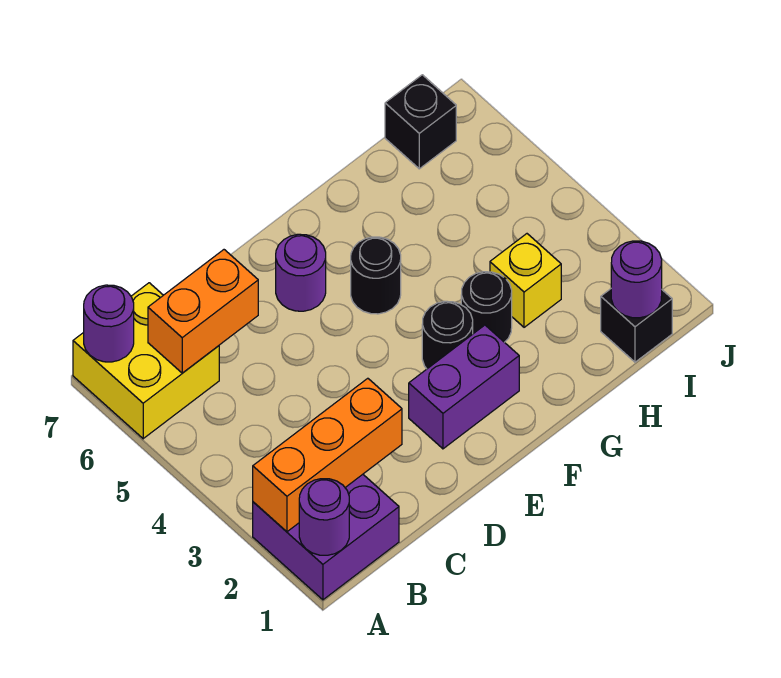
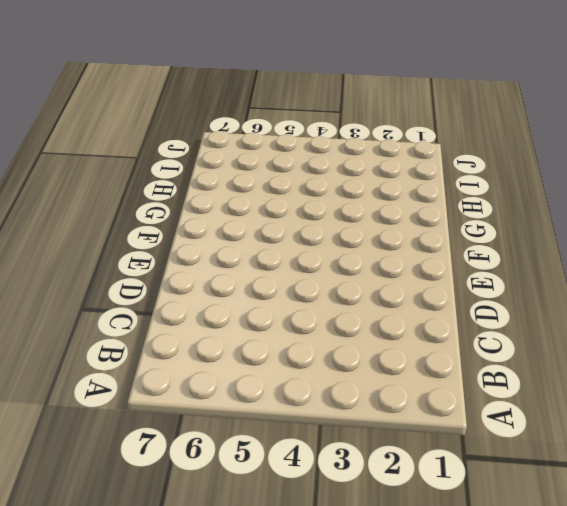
none -> purple brick A1:B2 level 1
none -> yellow brick A6:B7 level 1
none -> purple brick E2:F2 level 1

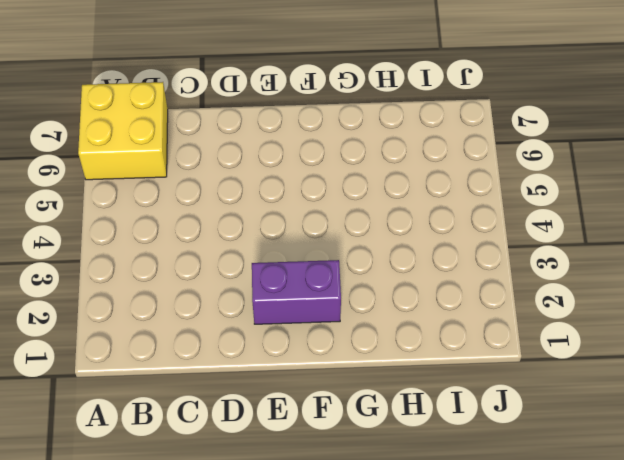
none -> purple brick A1:B2 level 1
none -> purple round brick E6 level 1
none -> black round brick F3 level 1

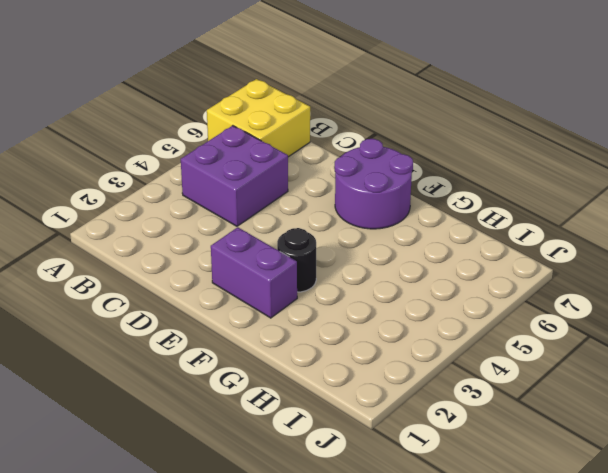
purple brick B4:C5 level 1 -> purple brick A1:B2 level 1
purple round brick E6:F7 level 1 -> purple round brick E6 level 1
none -> black round brick F5 level 1
none -> black round brick G3 level 1
none -> yellow brick H3 level 1

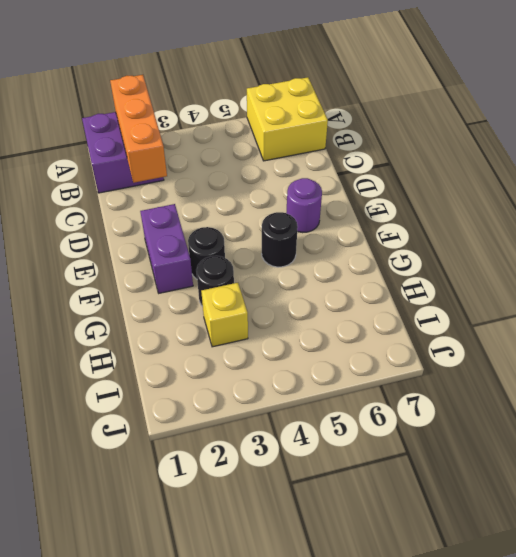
none -> black brick I1 level 1
none -> black brick I7 level 1
none -> purple round brick A1 level 2

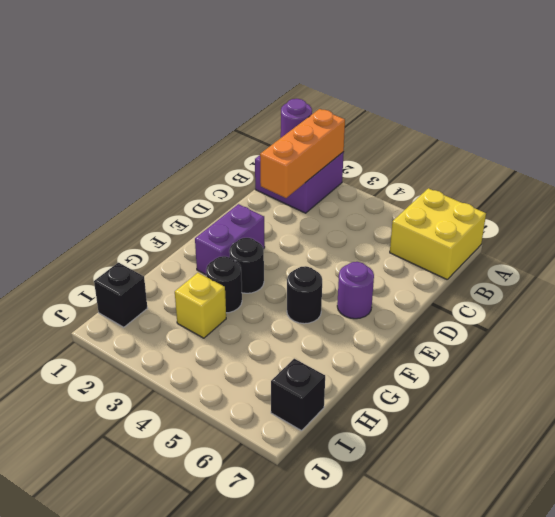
none -> purple round brick A7 level 2
none -> orange brick B6:C6 level 2
none -> purple round brick I1 level 2

